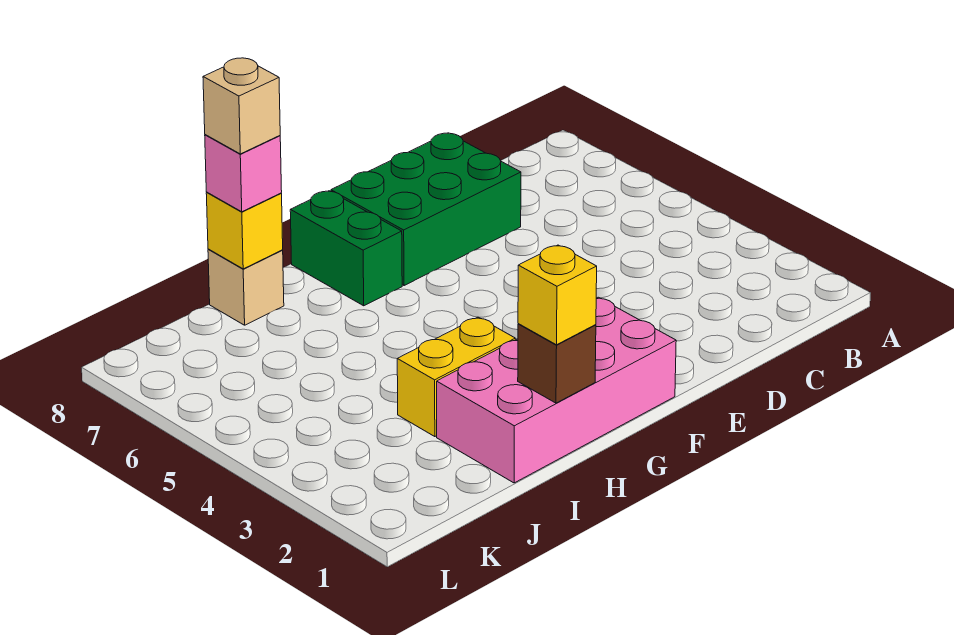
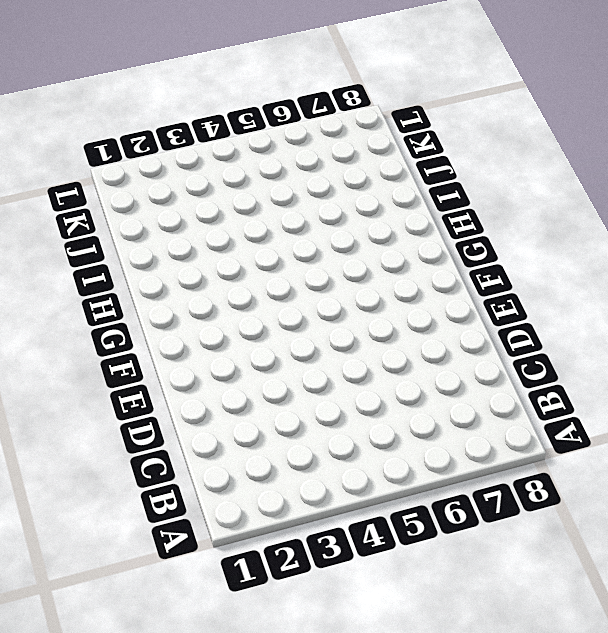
none -> green brick D7:F8 level 1
none -> pink brick F1:I2 level 1

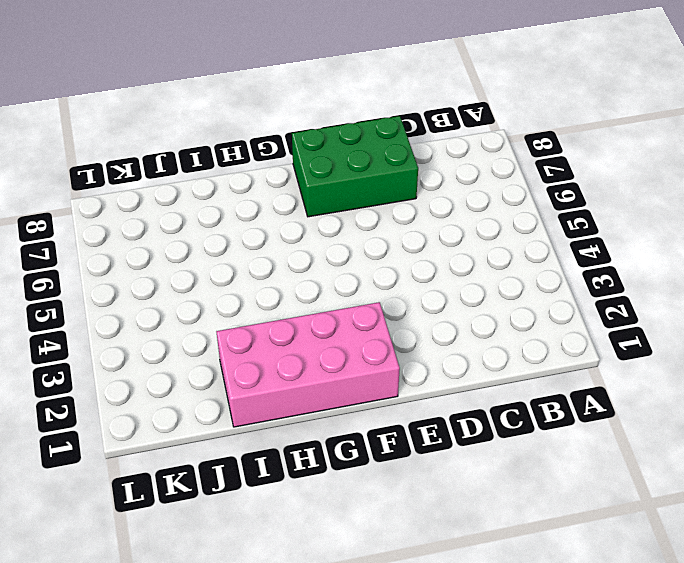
none -> green brick G7:G8 level 1
none -> yellow brick H3:I3 level 1

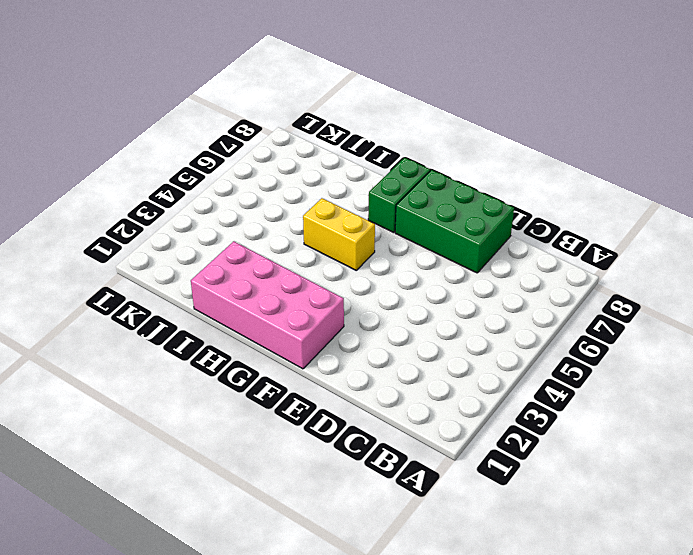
yellow brick G5:H5 level 1 -> yellow brick H3:I3 level 1
none -> tan brick I8 level 1
none -> brown brick H1 level 2

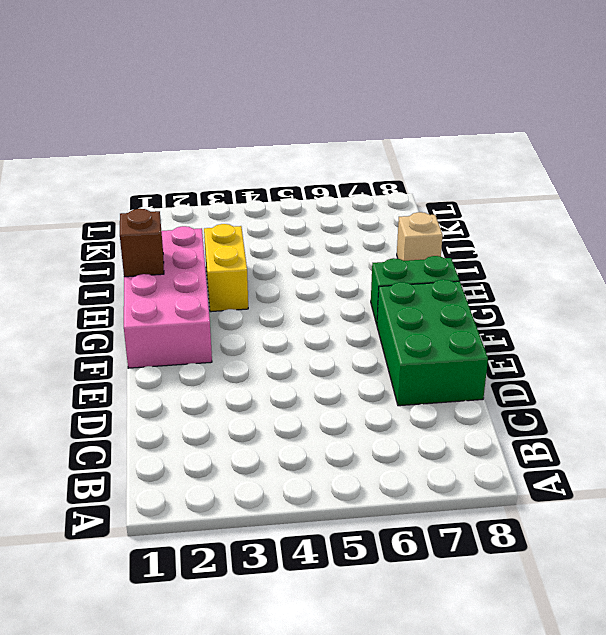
none -> yellow brick I8 level 2
none -> yellow brick H1 level 3

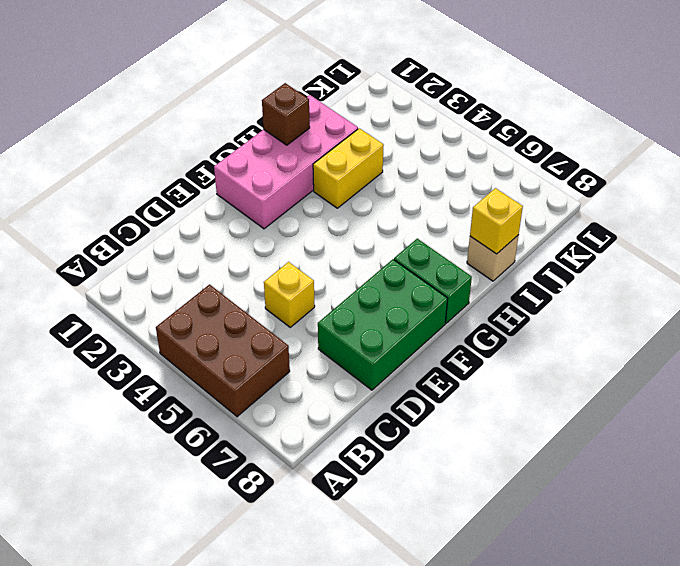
brown brick A4:B6 level 1 -> none
yellow brick D5 level 1 -> yellow brick H1 level 3
none -> pink brick I8 level 3
none -> tan brick I8 level 4

